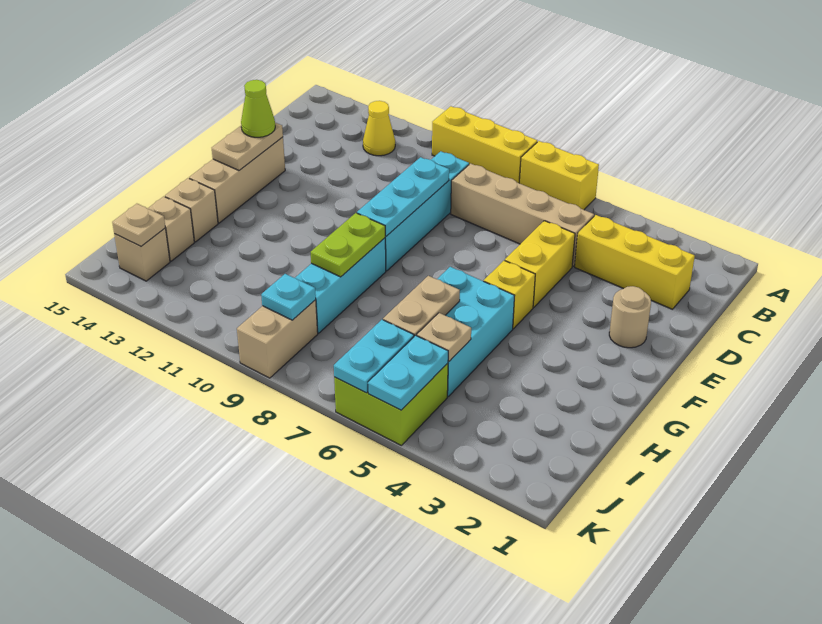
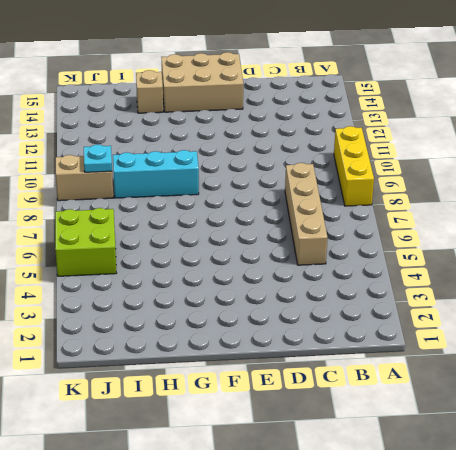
tan brick E14:G15 level 1 -> tan brick E14:G14 level 1
none -> yellow brick A6:A7 level 1
none -> yellow cone B12 level 1
none -> yellow brick C2:C4 level 1

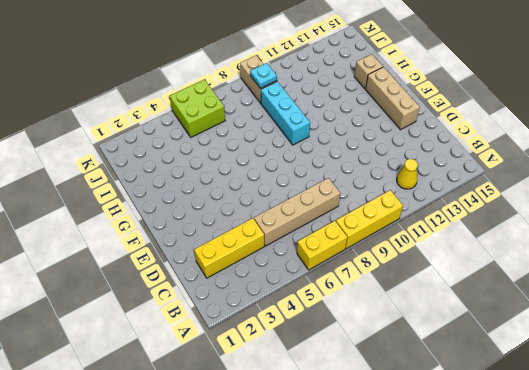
none -> cyan brick C9:F9 level 1
none -> yellow brick D5:E5 level 1
none -> tan round brick E2 level 1

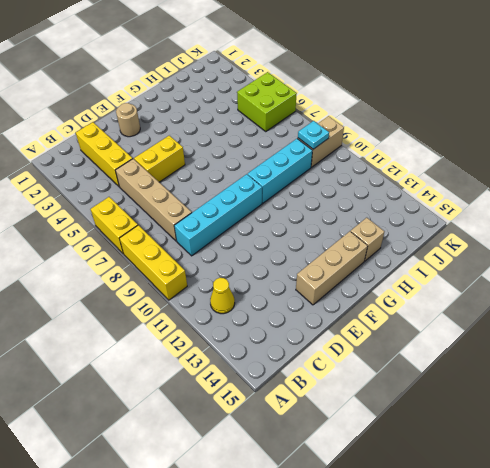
none -> yellow brick F5 level 1
none -> cyan brick G5:I6 level 1
none -> tan brick I14 level 1

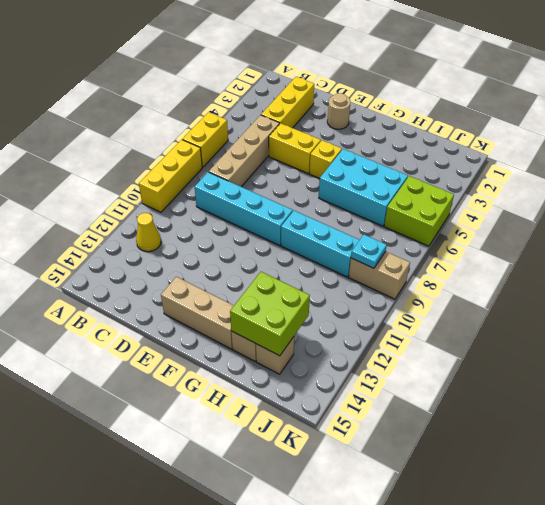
lime brick H13:I14 level 2 -> none
none -> tan brick J14 level 1
none -> cyan plate D9:F9 level 2
none -> tan plate E14:F14 level 2

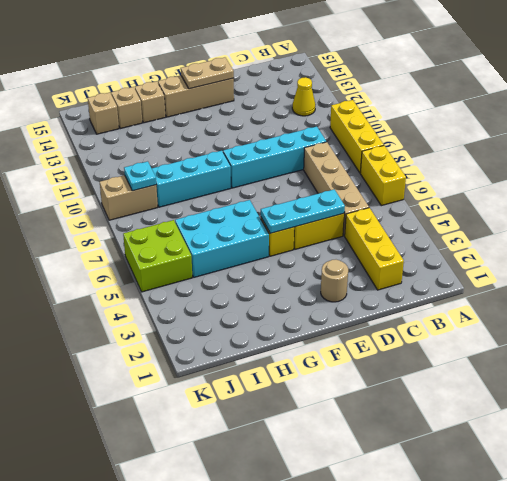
cyan plate D5:F5 level 2 -> cyan plate D9:F9 level 2
none -> lime plate G9:H9 level 2
none -> tan plate H6:I6 level 2
none -> tan plate I5 level 2

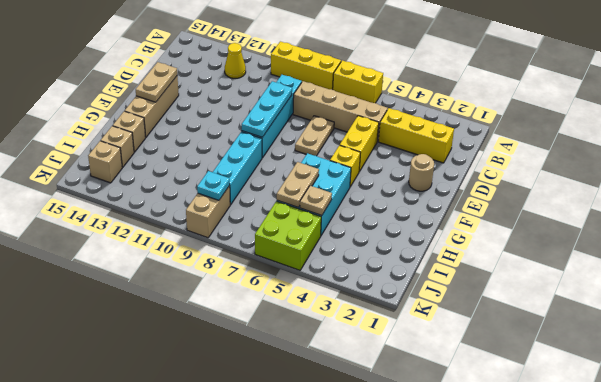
tan plate D7:E7 level 1 -> none
none -> lime plate G9:H9 level 2
none -> cyan plate J5:K5 level 2
none -> cyan plate J6:K6 level 2

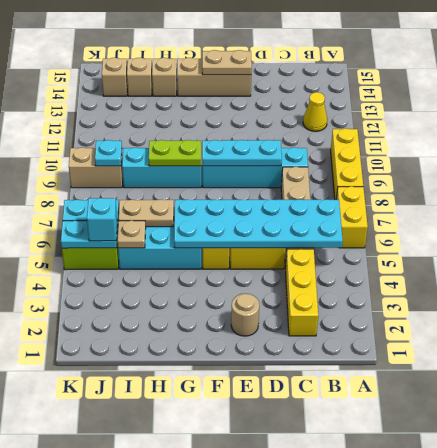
cyan plate B5:G6 level 2 -> none
cyan brick J5 level 3 -> none
none -> tan plate J14 level 2
none -> lime cone E14 level 3

